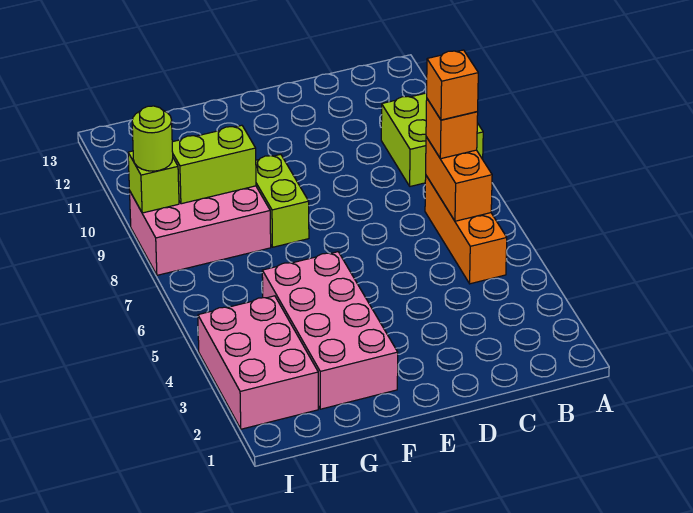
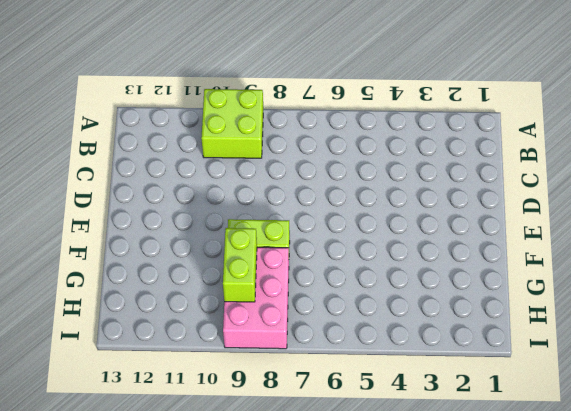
none -> orange brick B5:B7 level 1
none -> pink brick F2:G5 level 1
none -> pink brick H2:I4 level 1

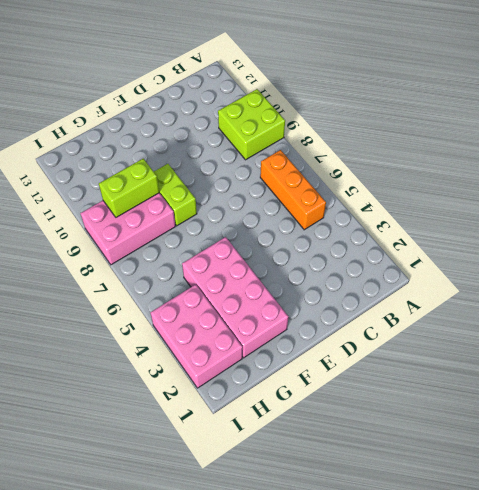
none -> orange brick B6:B7 level 2
none -> lime brick I9 level 2
none -> orange brick B7 level 3

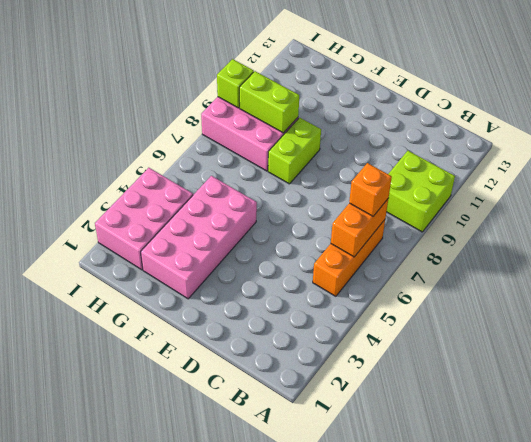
none -> lime round brick I9 level 3
none -> orange brick B7 level 4

